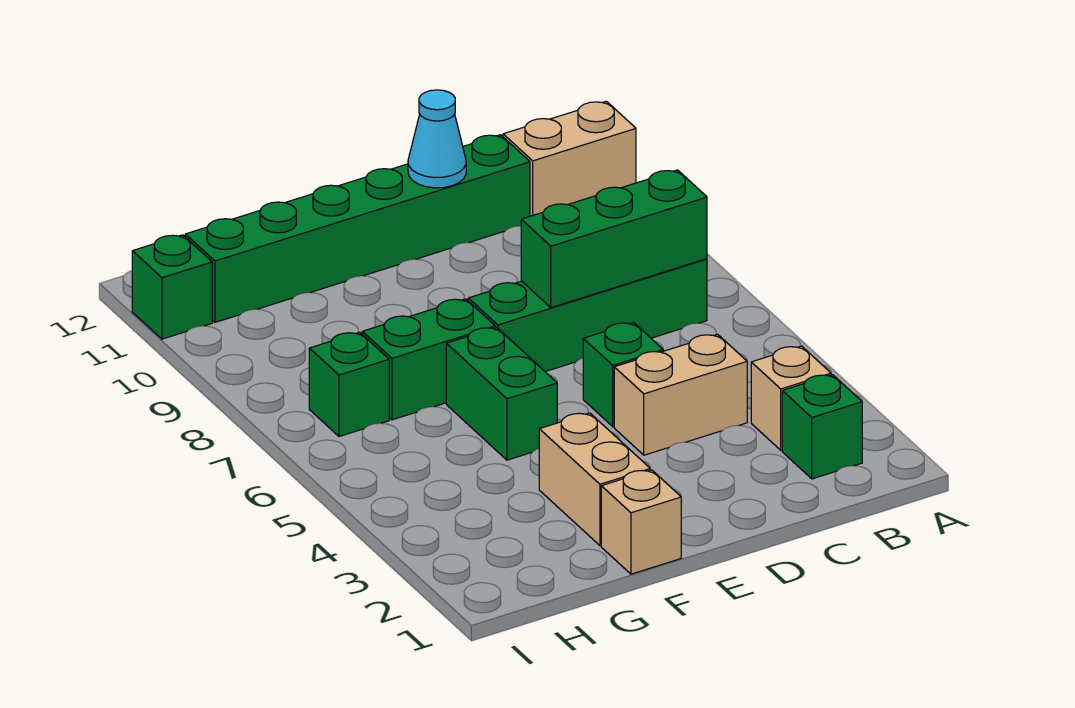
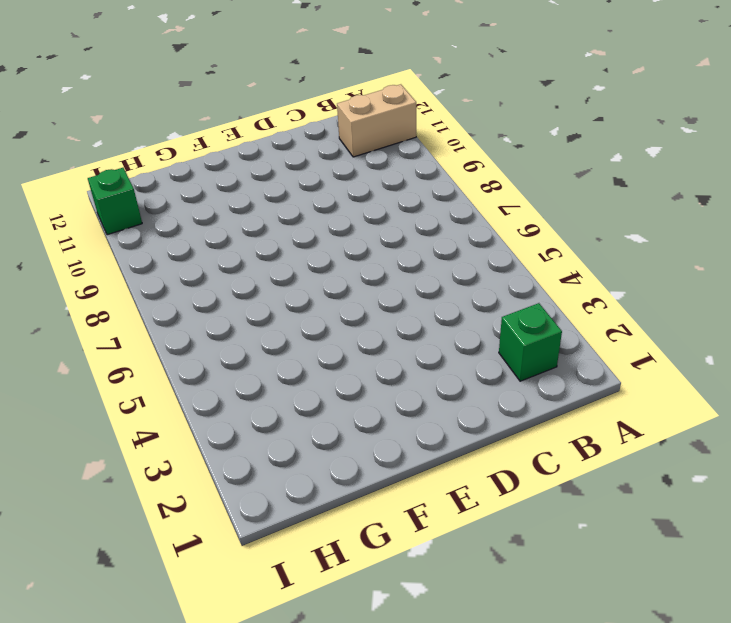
none -> tan brick B3 level 1
none -> green brick B7:E7 level 1
none -> tan brick C4:D4 level 1

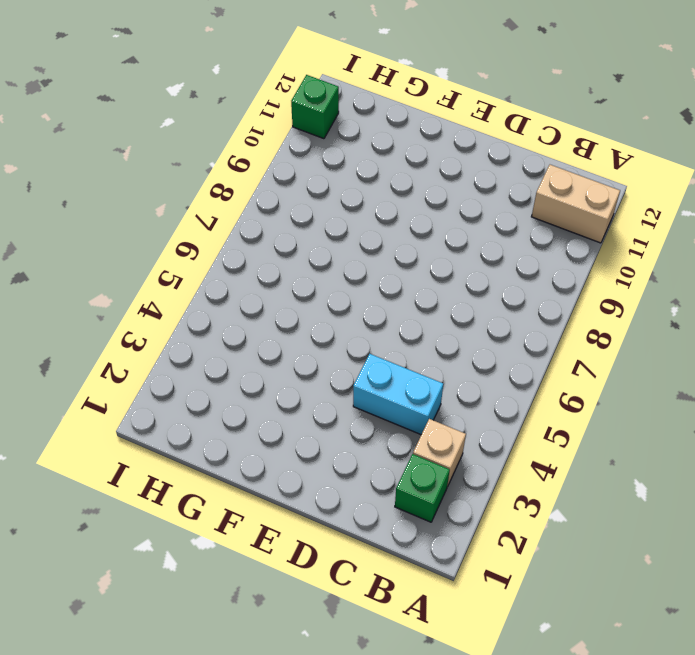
cyan brick C4:D4 level 1 -> tan brick C4:D4 level 1
none -> green brick B7:E7 level 1
none -> green brick C11:H11 level 1
none -> green brick D5 level 1

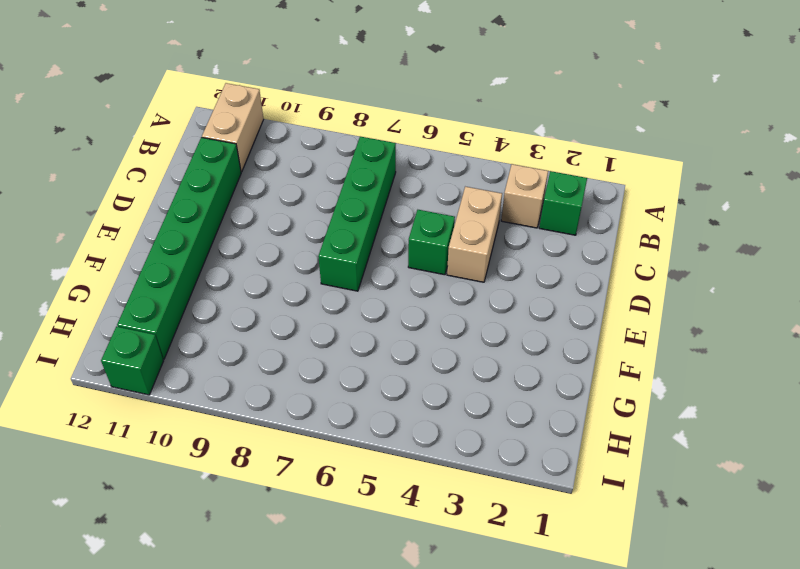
none -> tan brick F1 level 1
none -> tan brick F2:F3 level 1
none -> green brick F5:F6 level 1

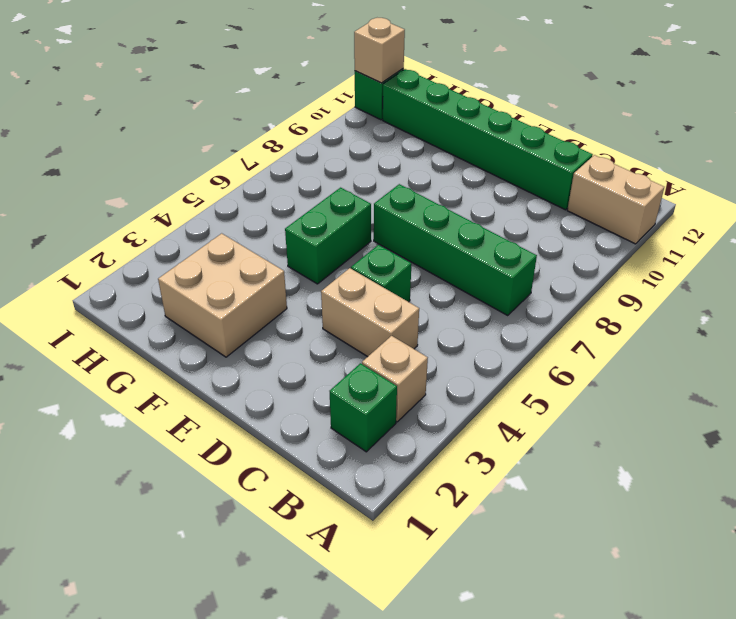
tan brick F2:G3 level 1 -> tan brick F2:F3 level 1
tan brick I11 level 2 -> tan brick F1 level 1
none -> green brick F7:G7 level 1
none -> green brick H7 level 1
none -> green brick B7:D7 level 2

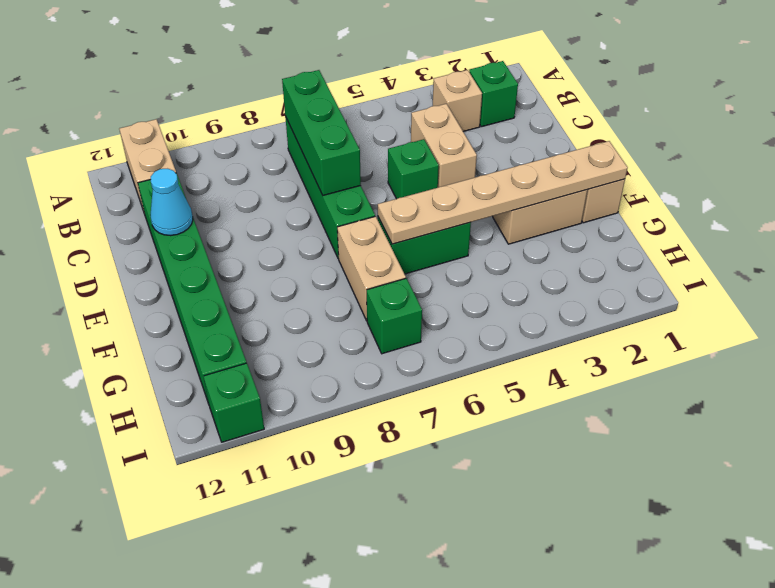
tan plate F1:F6 level 2 -> none
tan brick F7:G7 level 1 -> green brick F7:G7 level 1

